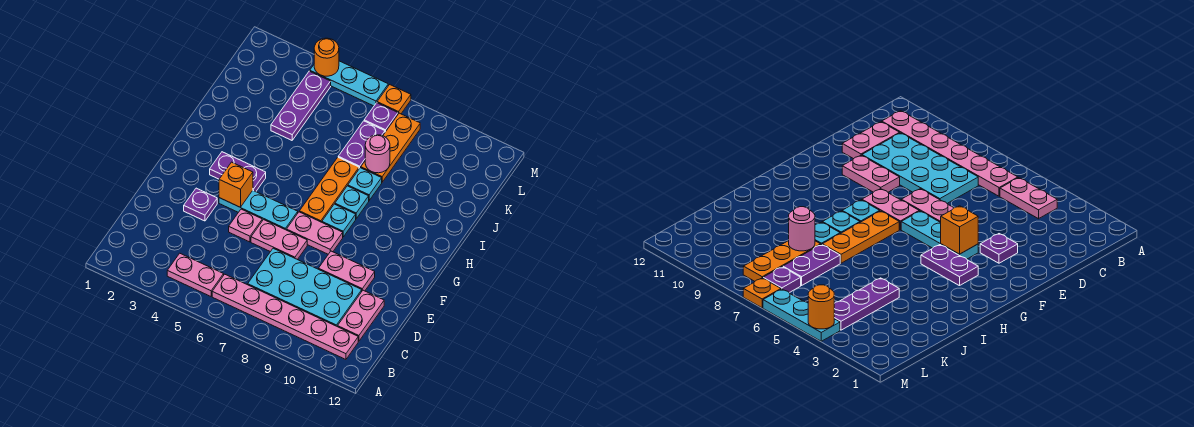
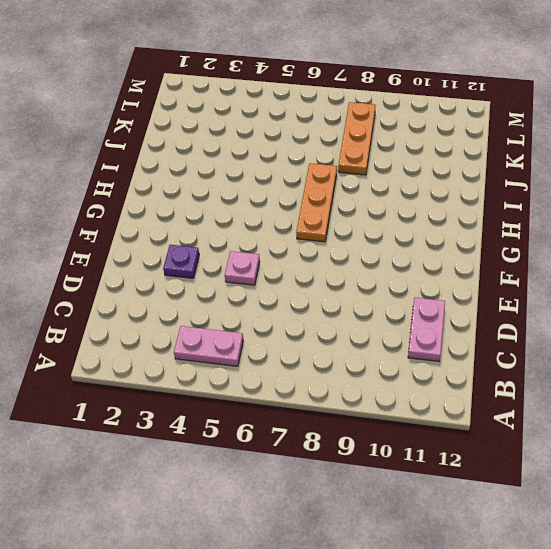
none -> pink plate B6:B11 level 1
none -> cyan plate C7:D10 level 1
none -> pink plate E6:E7 level 1

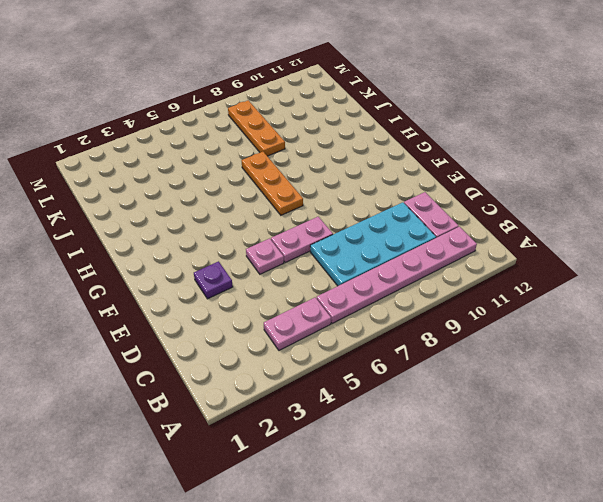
none -> pink plate E9:E10 level 1
none -> cyan plate F4:F6 level 1
none -> pink plate F7:F8 level 1

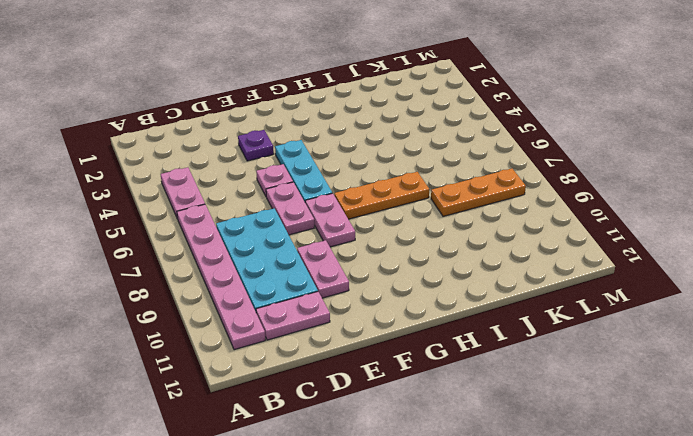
none -> purple plate G3:G4 level 1
none -> cyan plate G8 level 1
none -> cyan plate H8 level 1

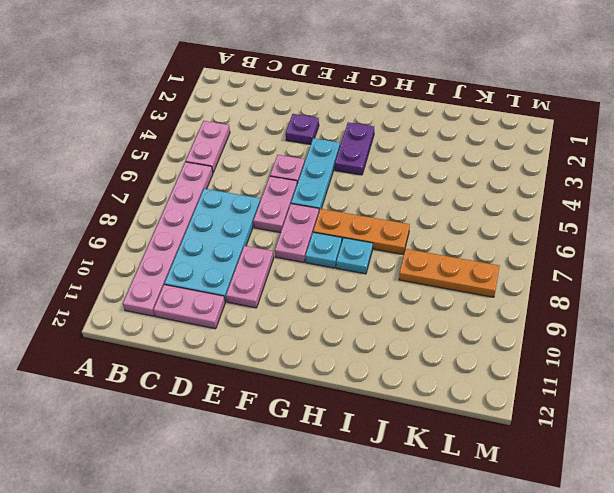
none -> cyan plate I8 level 1
none -> purple plate J4:L4 level 1
none -> purple plate J7:K7 level 1

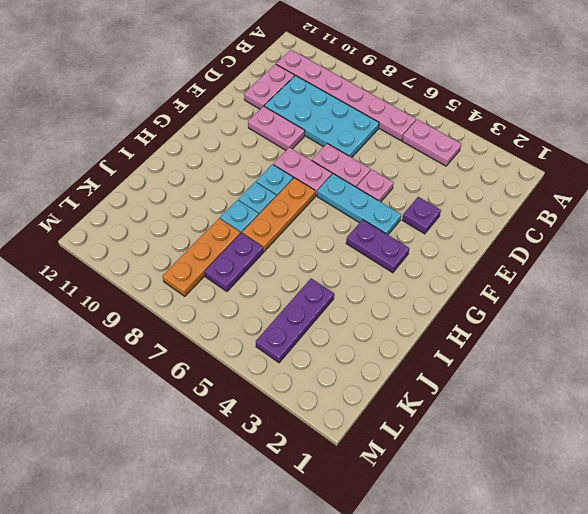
none -> purple plate L7 level 1
none -> cyan plate M4:M6 level 1
none -> orange plate M7 level 1

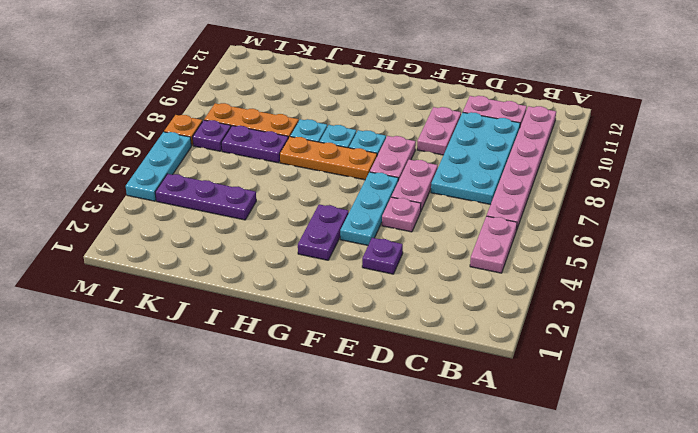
none -> orange brick F4 level 2
none -> pink round brick J8 level 2
none -> orange round brick M4 level 2

